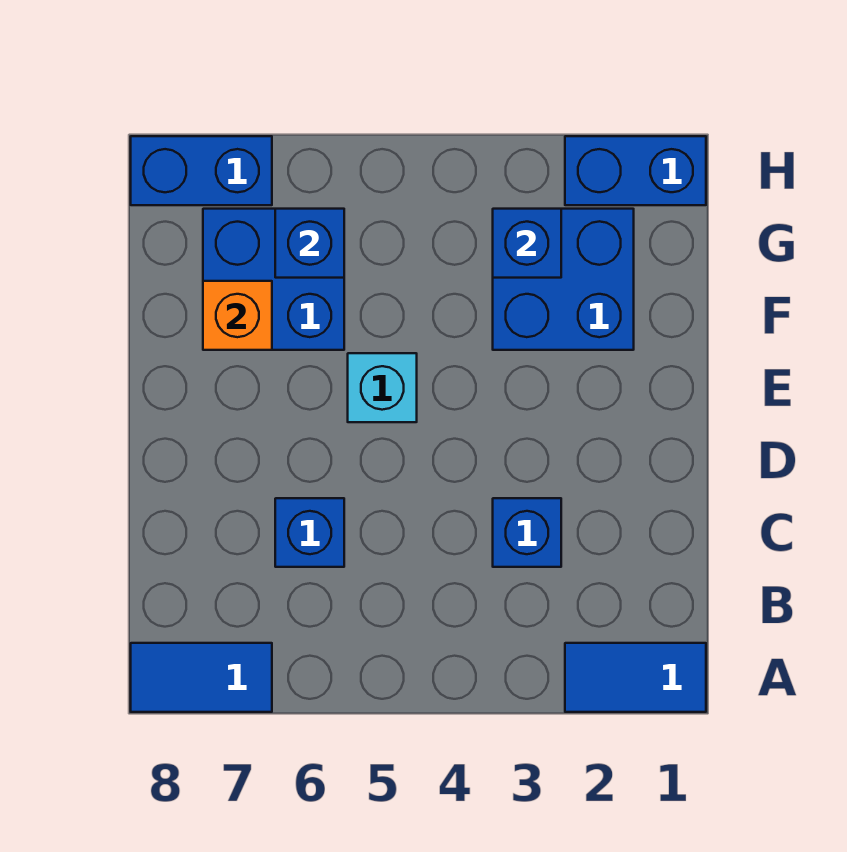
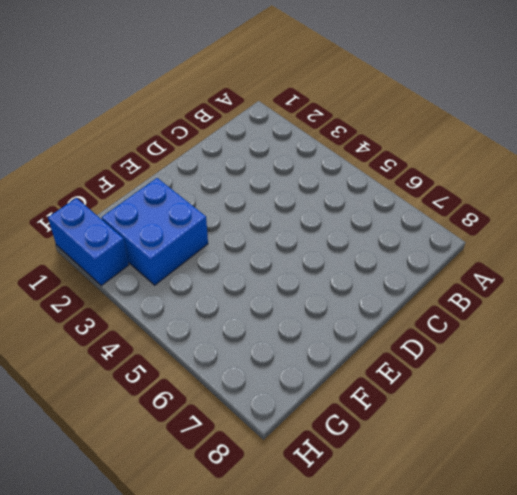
none -> blue tile A1:A2 level 1
none -> blue tile A7:A8 level 1
none -> blue brick C3 level 1

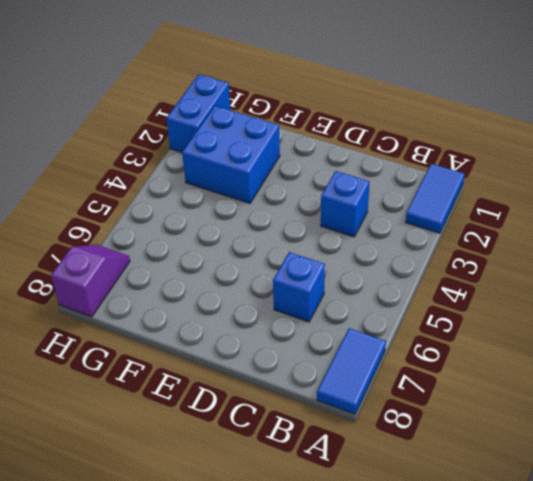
purple slope H7:H8 level 1 top 8 -> blue brick H7:H8 level 1
none -> cyan brick E5 level 1
none -> blue brick F6:G7 level 1
none -> orange brick F7 level 2

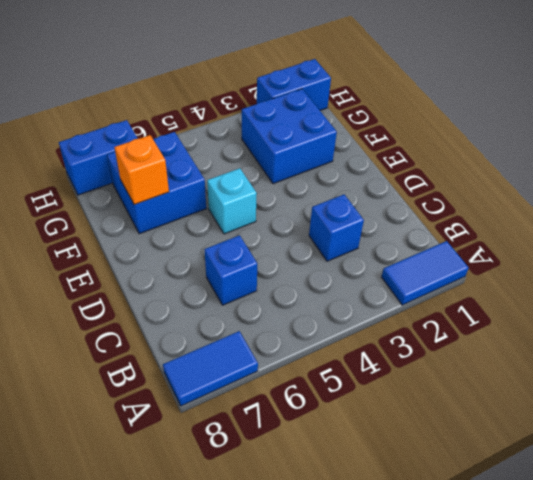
none -> blue brick G3 level 2
none -> blue brick G6 level 2

